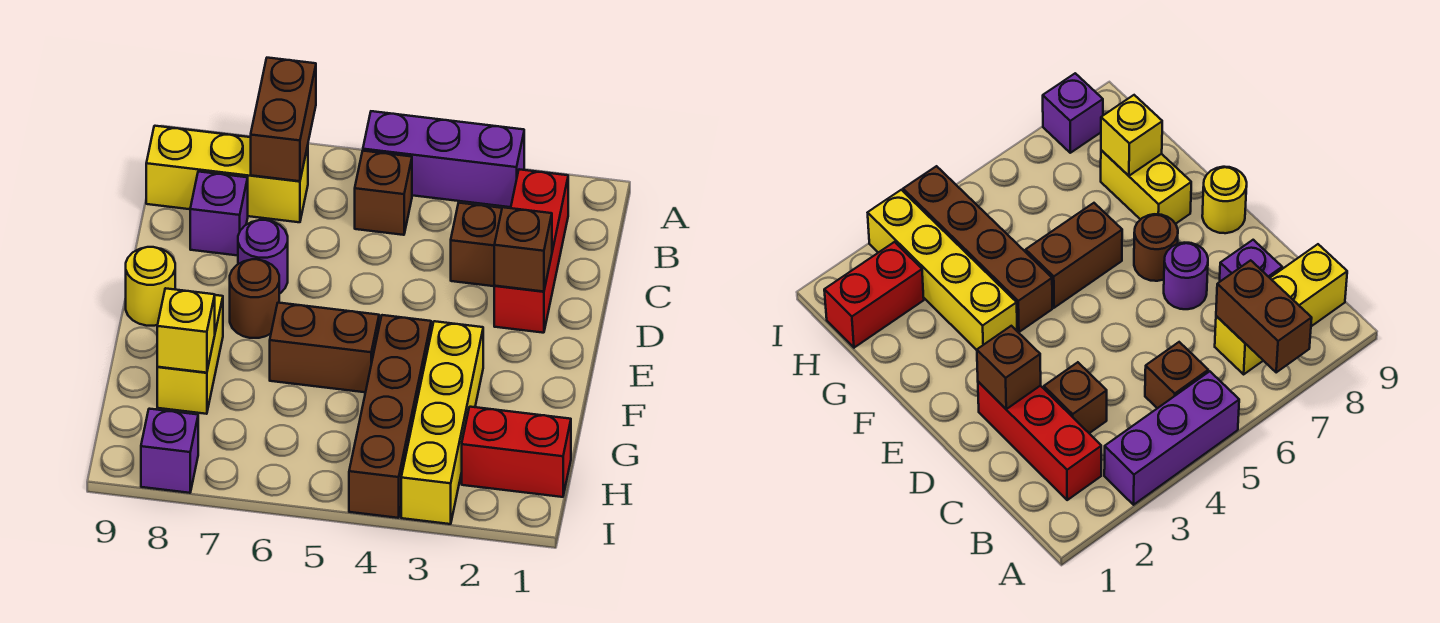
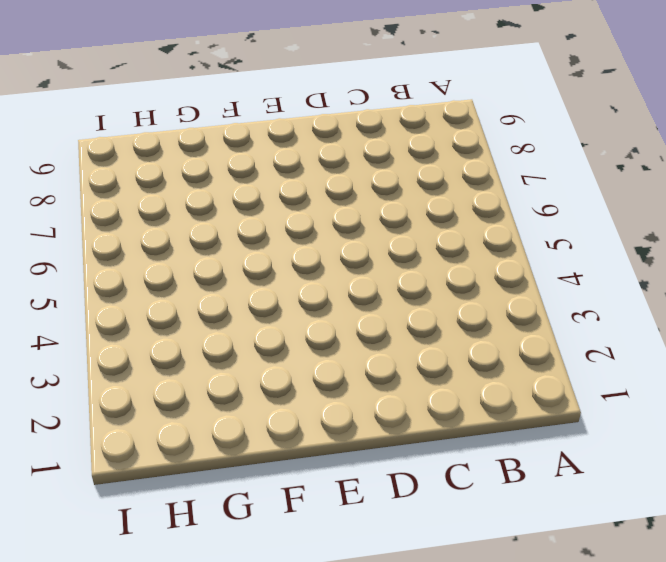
none -> purple brick A3:A5 level 1
none -> red brick B2:D2 level 1
none -> brown brick B5 level 1

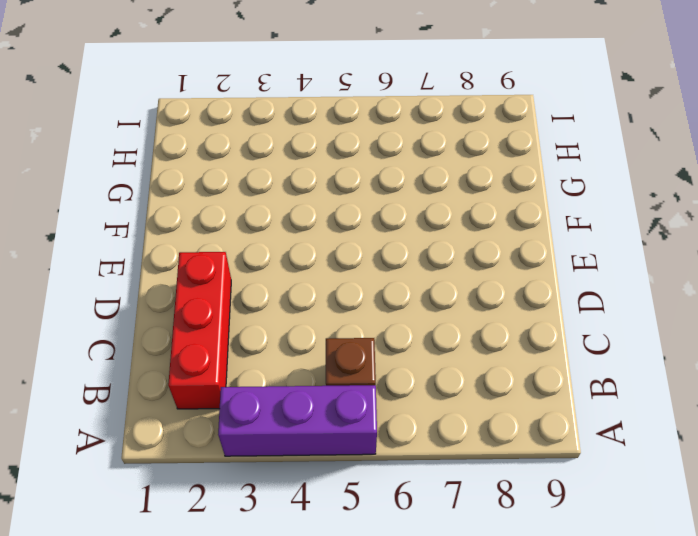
none -> yellow brick B7:B9 level 1
none -> brown brick C3 level 1
none -> purple brick C8 level 1

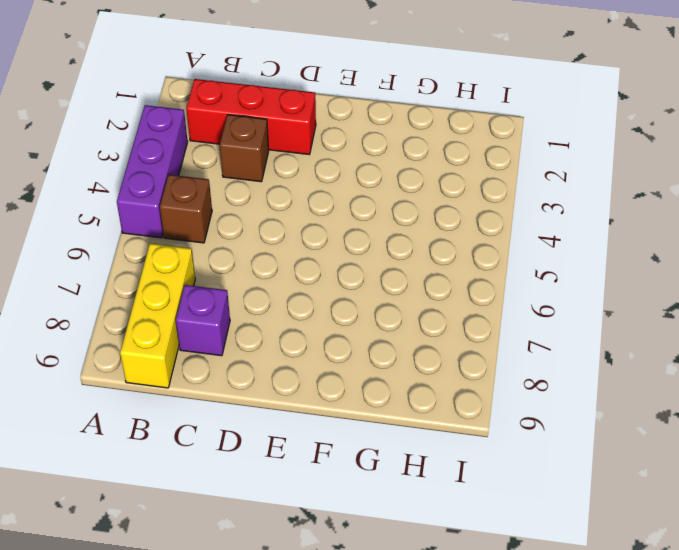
none -> purple round brick D7 level 1
none -> brown round brick E7 level 1
none -> yellow round brick E9 level 1

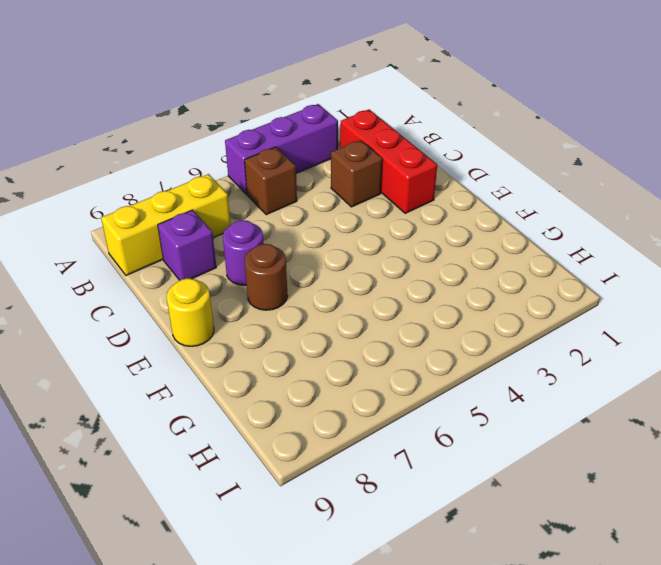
none -> yellow brick F3:I3 level 1
none -> brown brick F4:I4 level 1
none -> brown brick F5:F6 level 1

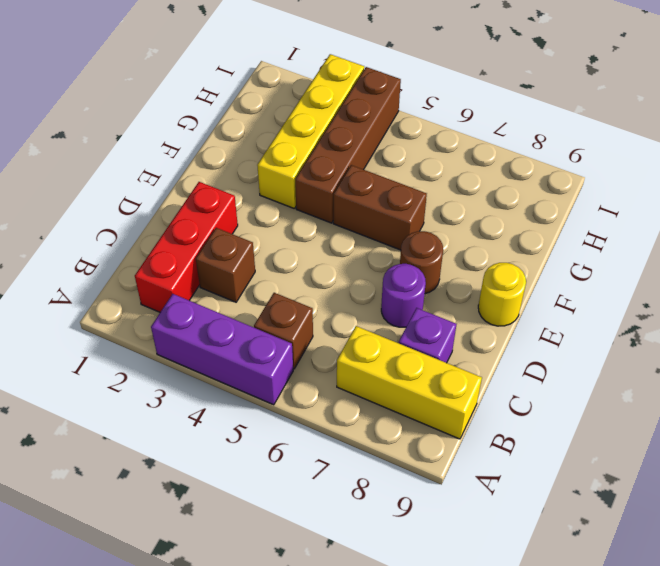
none -> yellow brick F8:G8 level 1
none -> red brick H1:H2 level 1
none -> purple brick I8 level 1

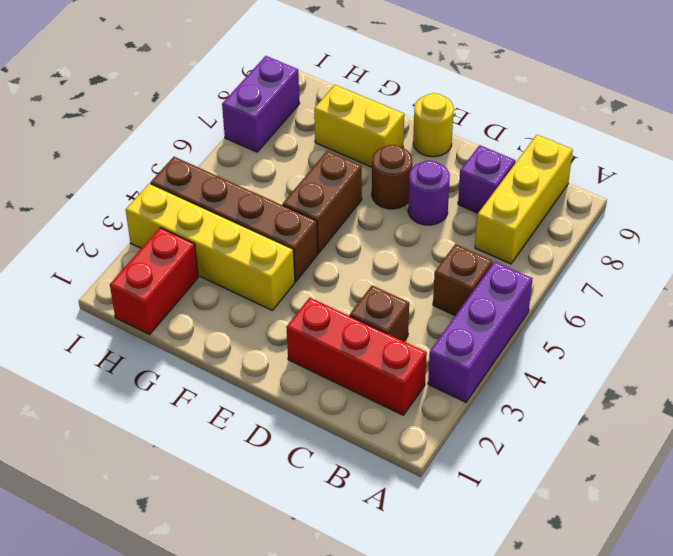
purple brick I7:I8 level 1 -> purple brick I8 level 1
none -> brown brick A7:B7 level 2
none -> brown brick D2 level 2
none -> yellow brick G8 level 2

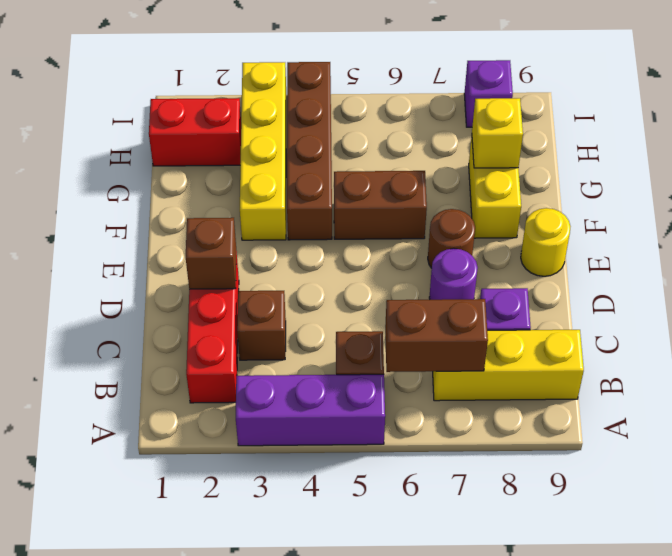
brown brick B6:B7 level 2 -> brown brick A7:B7 level 2

